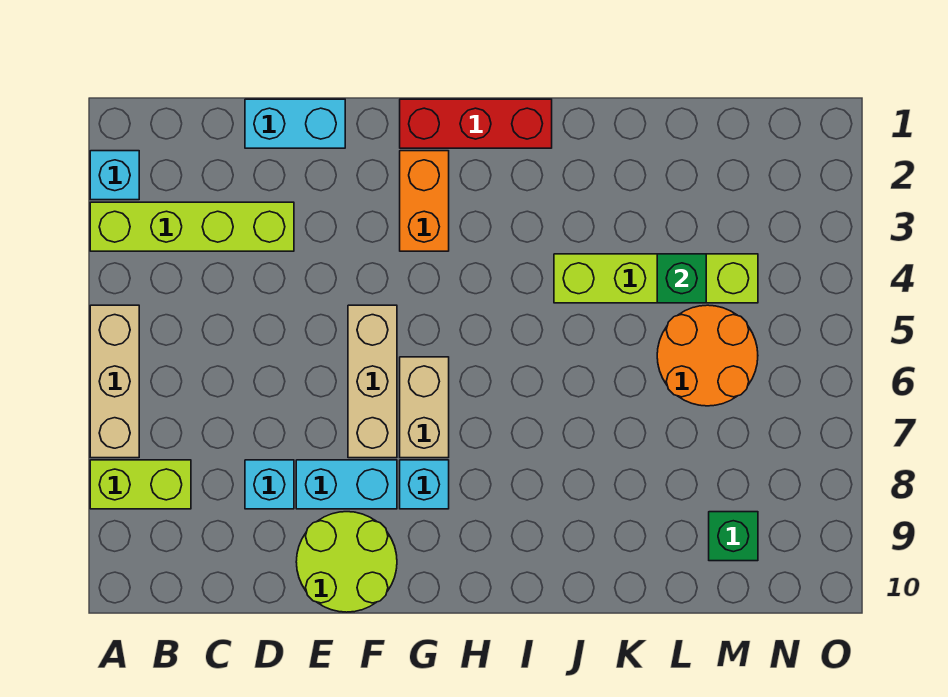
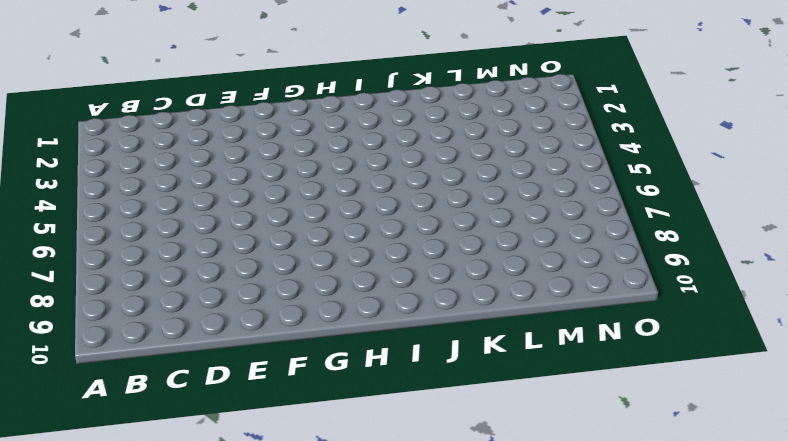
none -> cyan brick A2 level 1
none -> lime brick A3:D3 level 1
none -> tan brick A5:A7 level 1

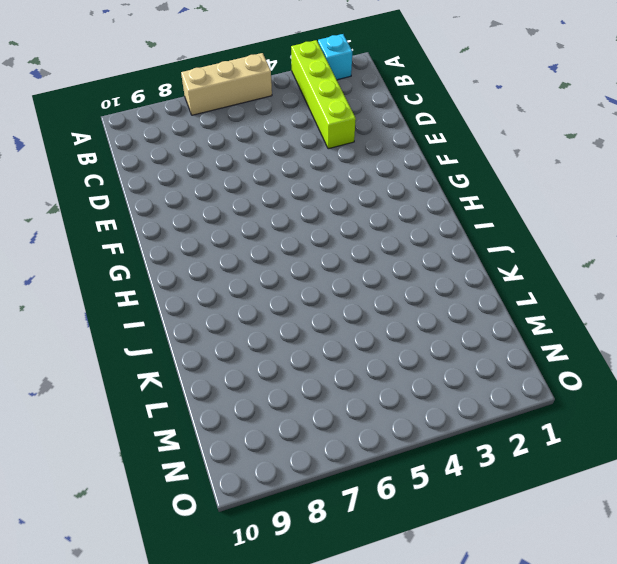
none -> lime brick A8:B8 level 1
none -> cyan brick D1:E1 level 1
none -> cyan brick D8 level 1

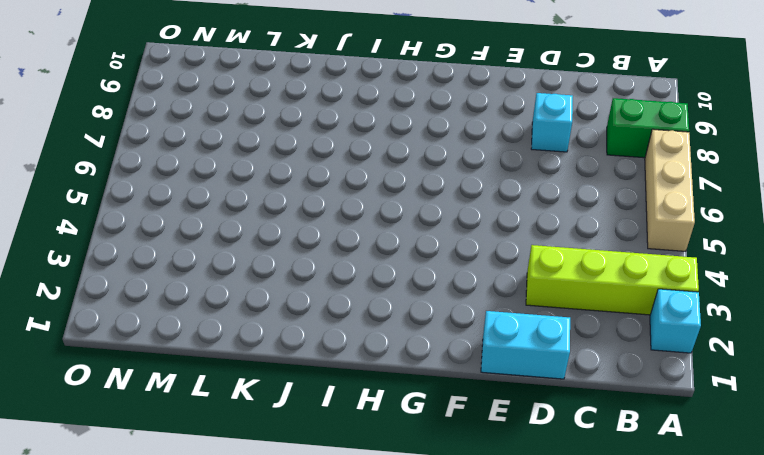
green brick A8:B8 level 1 -> lime brick A8:B8 level 1
none -> cyan brick E8:F8 level 1
none -> lime round brick E9:F10 level 1
none -> tan brick F5:F7 level 1

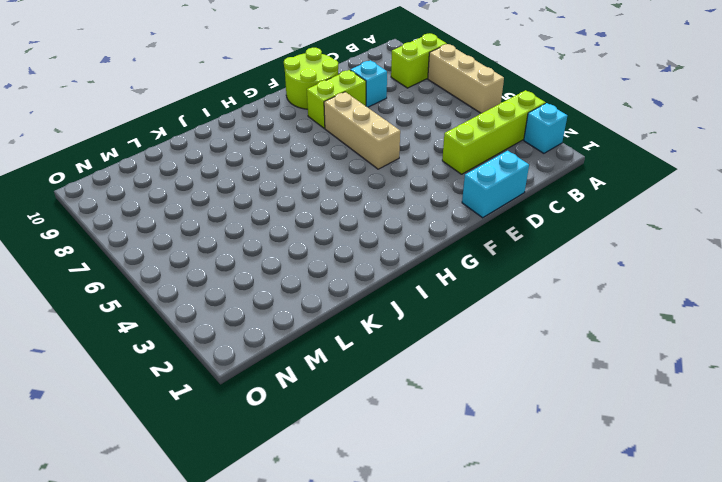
lime brick E8:F8 level 1 -> cyan brick E8:F8 level 1
none -> red brick G1:I1 level 1
none -> orange brick G2:G3 level 1
none -> tan brick G6:G7 level 1

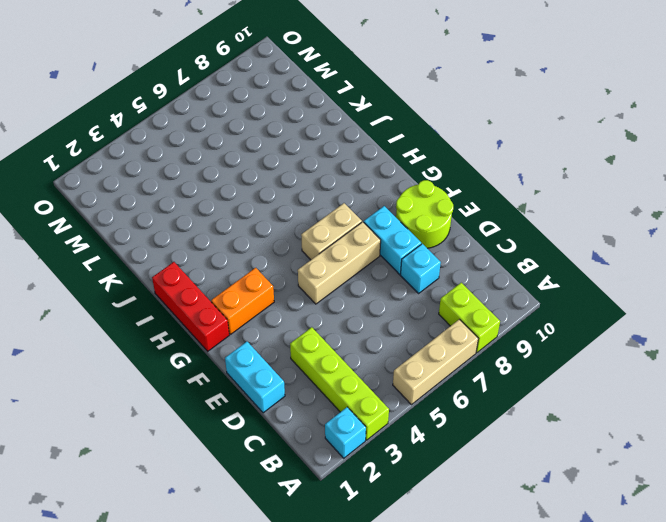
none -> cyan brick G8 level 1
none -> lime brick J4:M4 level 1
none -> orange round brick L5:M6 level 1

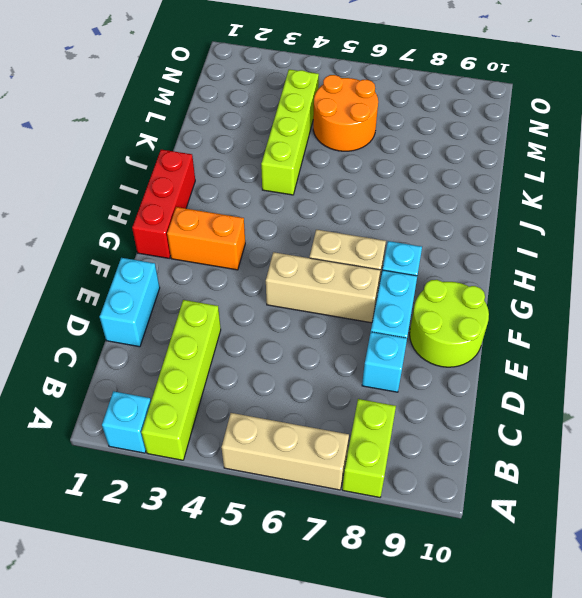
none -> green brick M9 level 1
none -> green brick L4 level 2

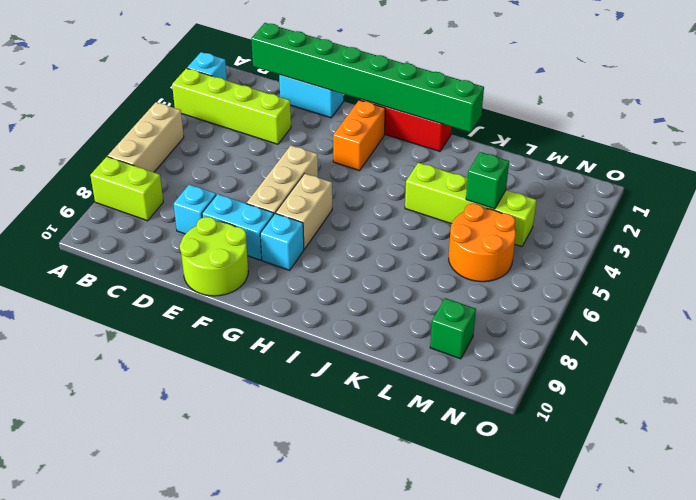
green brick C1:J1 level 2 -> none

